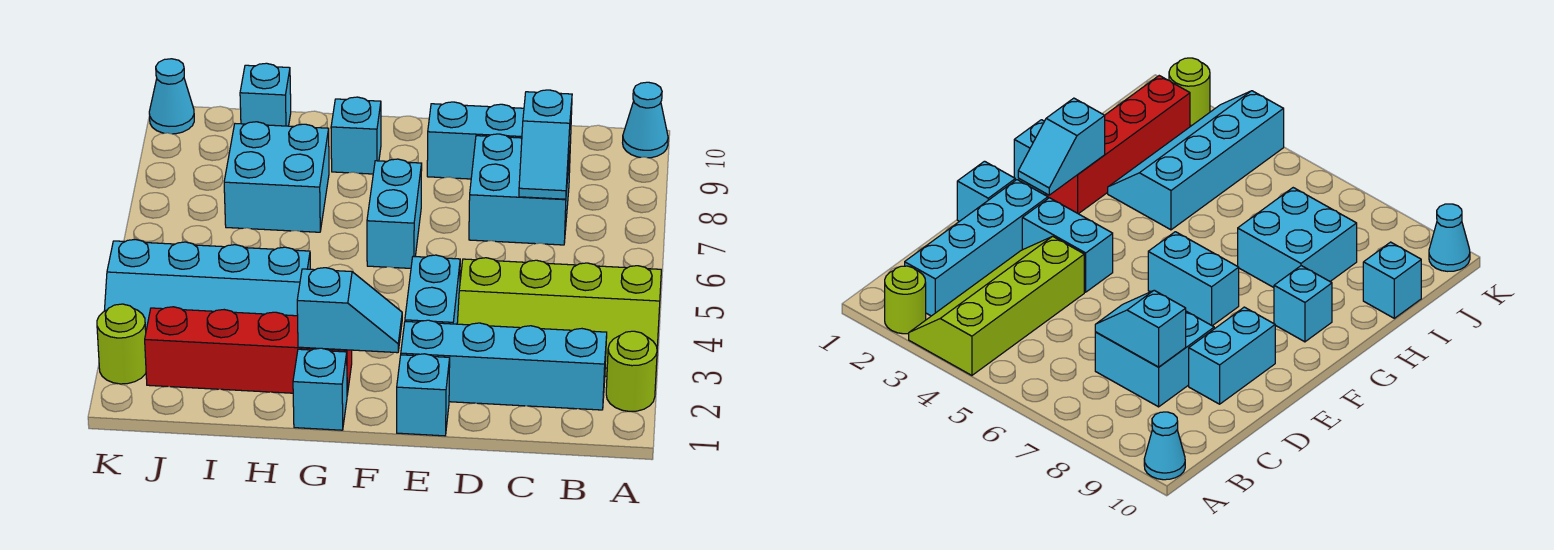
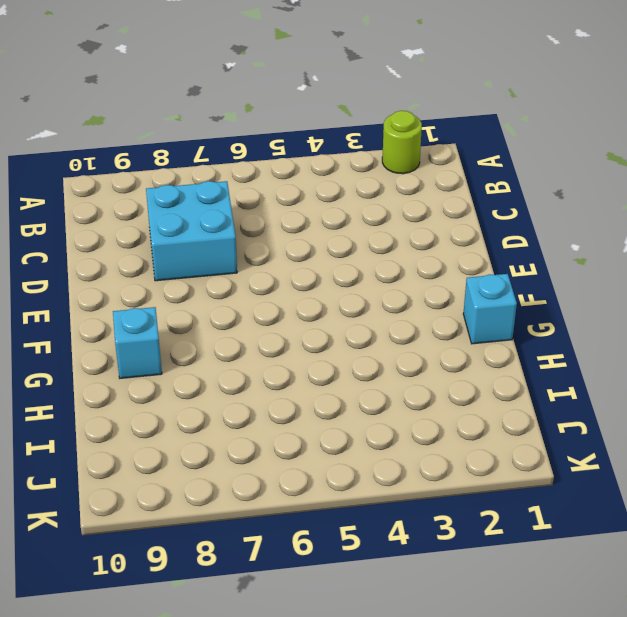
none -> lime slope A3:D4 level 1 top 4
none -> cyan cone A10 level 1
none -> cyan brick B2:E2 level 1

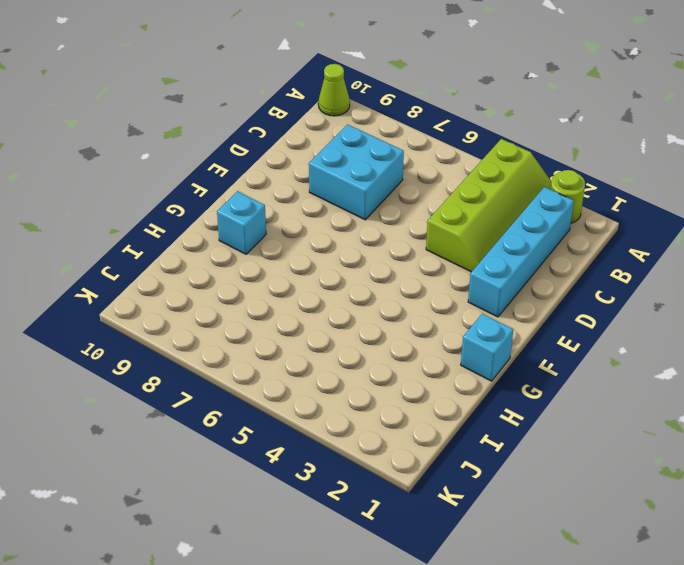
lime cone A10 level 1 -> cyan cone A10 level 1
none -> cyan brick D9:E9 level 1
none -> cyan brick E1 level 1
none -> cyan brick E3:E4 level 1

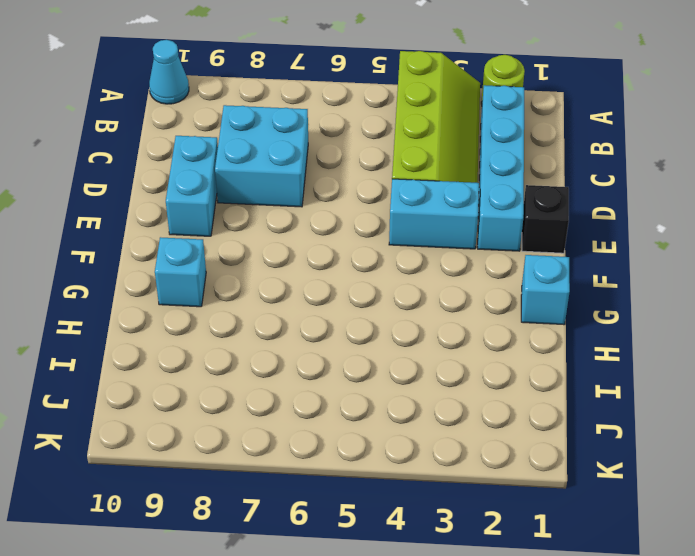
black brick E1 level 1 -> cyan brick E1 level 1
none -> cyan brick F6:F7 level 1
none -> red brick G2:J2 level 1
none -> cyan slope H3:K4 level 1 top 4

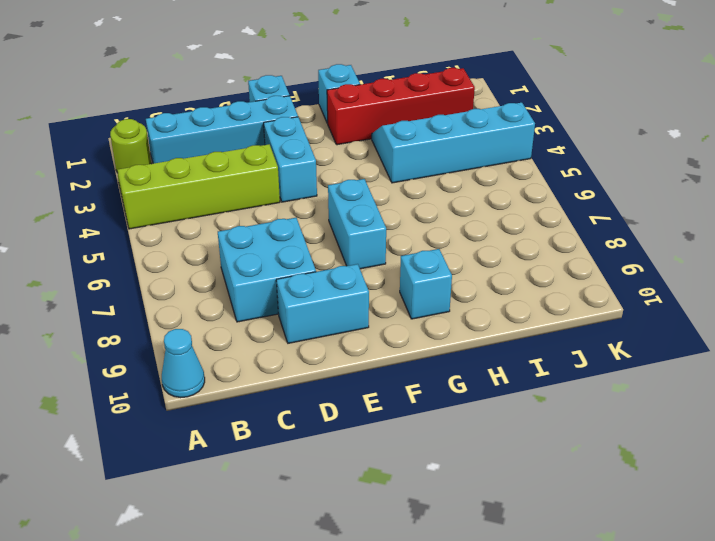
none -> cyan brick H7:I8 level 1
none -> cyan brick I10 level 1
none -> lime round brick K2 level 1

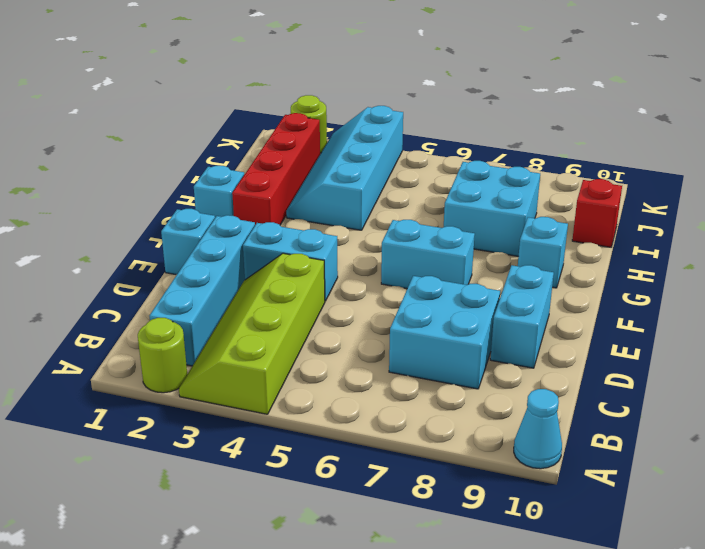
red brick I10 level 1 -> cyan brick I10 level 1
none -> cyan cone K10 level 1
none -> cyan slope C7:C8 level 2 top 8
none -> cyan slope F2:G2 level 2 top G

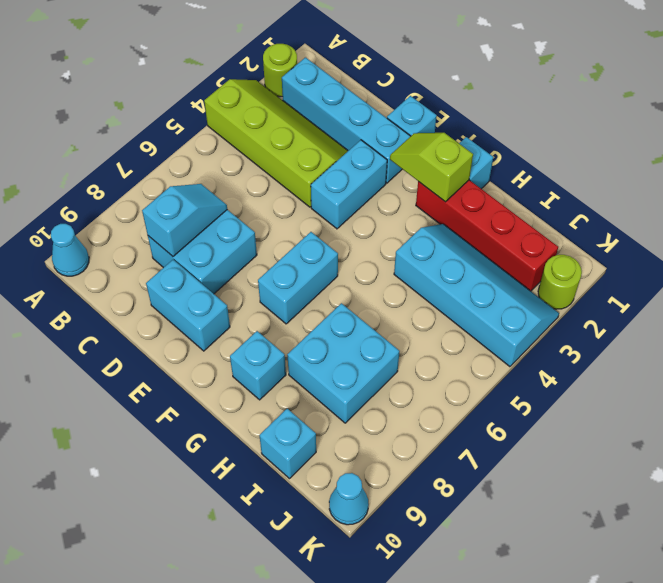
lime slope F2:G2 level 2 top G -> cyan slope F2:G2 level 2 top G

